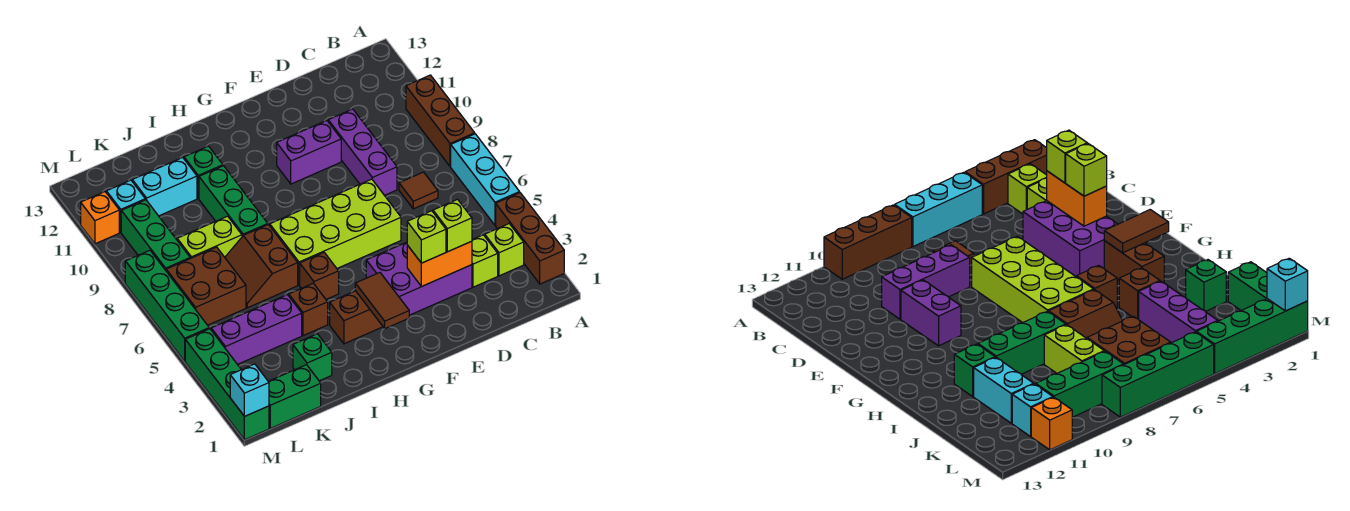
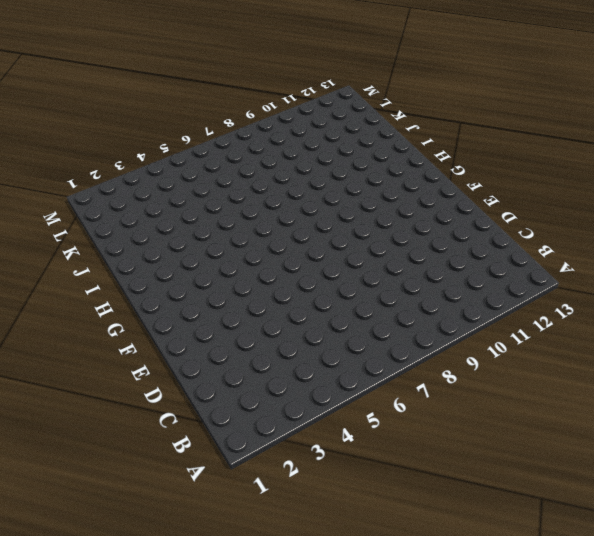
none -> brown brick A2:A4 level 1
none -> cyan brick A5:A7 level 1
none -> brown brick A8:A10 level 1
none -> lime brick B3 level 1

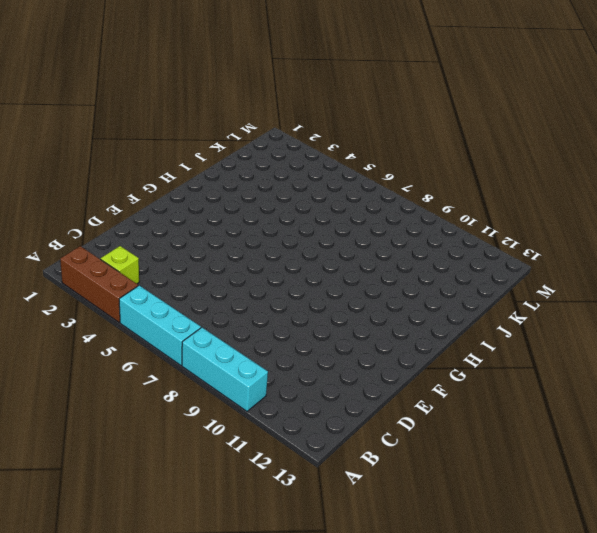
cyan brick A8:A10 level 1 -> brown brick A8:A10 level 1
none -> lime brick C3 level 1
none -> brown tile C7 level 1
none -> purple brick D3:F4 level 1
none -> purple brick D8:D10 level 1

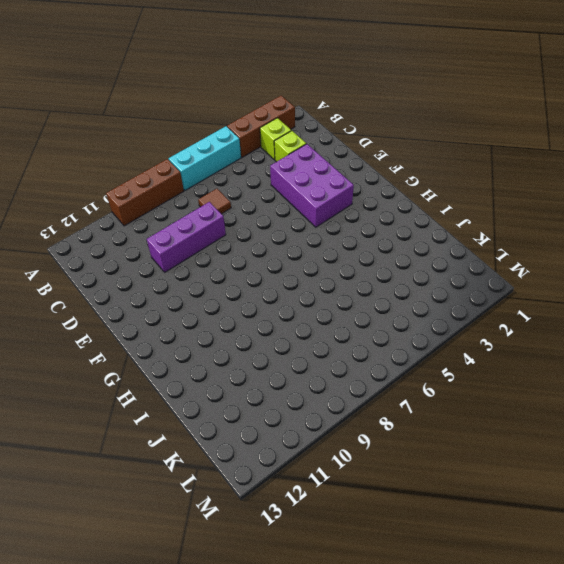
none -> lime brick E6:H7 level 1
none -> purple brick E10:F10 level 1
none -> brown brick G3:H3 level 1
none -> brown brick H5 level 1

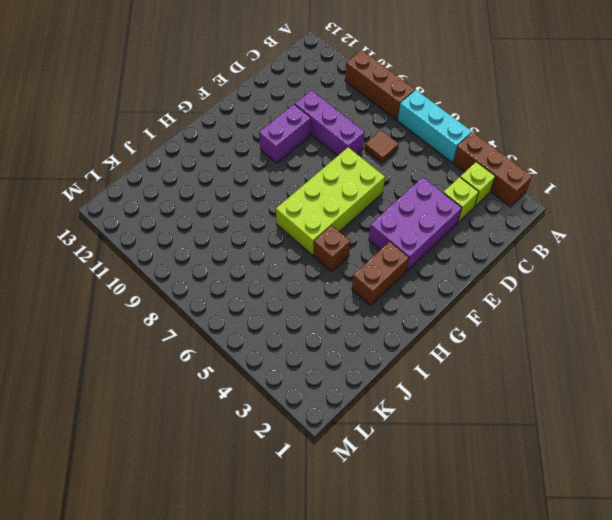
none -> brown brick I4 level 1
none -> brown slope I6:J7 level 1 top I
none -> green brick I8:I10 level 1
none -> green brick I11 level 1

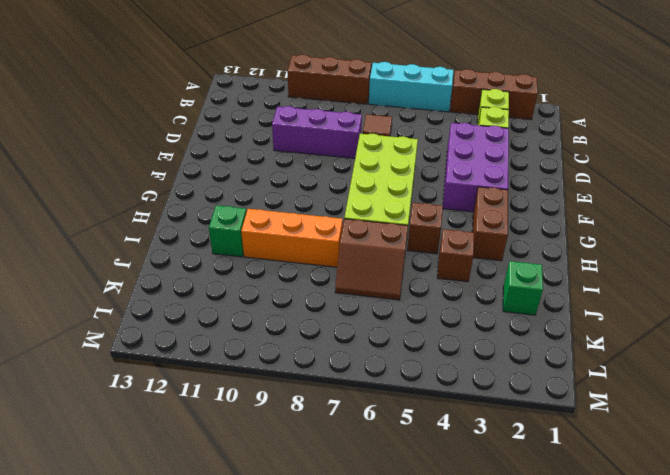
orange brick I8:I10 level 1 -> green brick I8:I10 level 1
none -> purple brick E10:F10 level 1
none -> purple brick J4:L4 level 1
none -> lime brick J8:K8 level 1
none -> cyan brick J11:K11 level 1

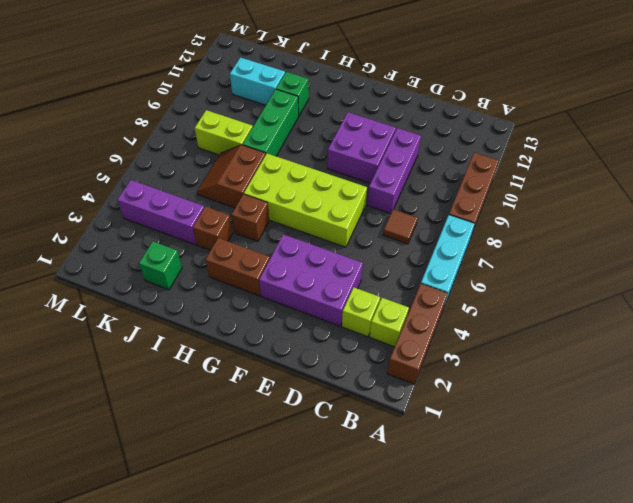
purple brick E9:F10 level 1 -> purple brick E10:F10 level 1
none -> green brick K1:L1 level 1
none -> brown brick K6:L7 level 1
none -> green brick L8:L10 level 1
none -> cyan brick L11 level 1

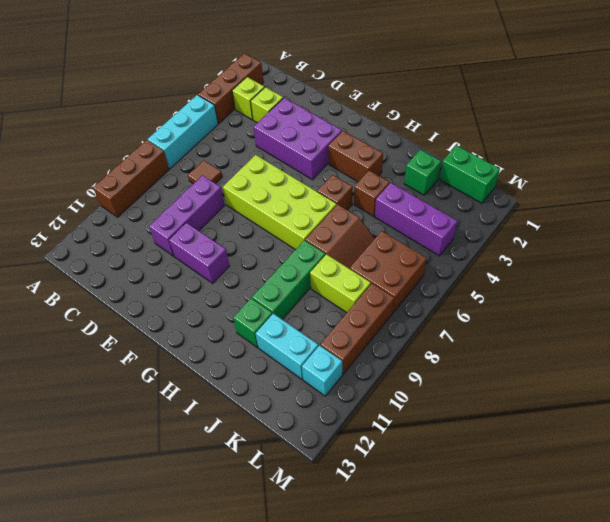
brown brick L8:L10 level 1 -> green brick L8:L10 level 1
none -> green brick M1:M4 level 1
none -> green brick M5:M8 level 1
none -> orange brick M11 level 1
none -> orange brick D3:E3 level 2

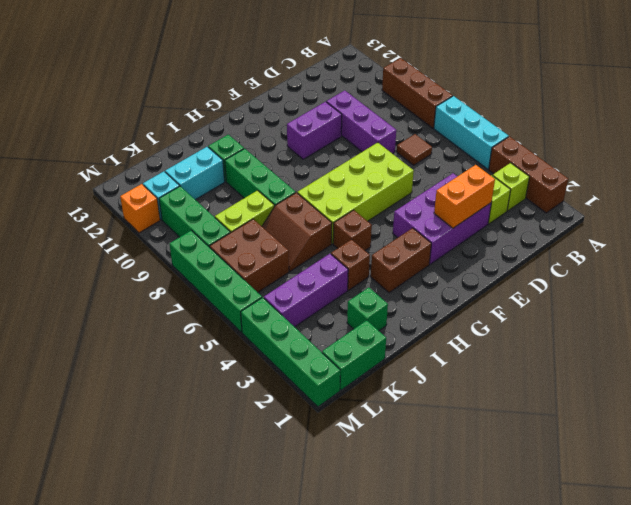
none -> brown tile G2:G3 level 2
none -> cyan brick M1 level 2
none -> lime brick D3 level 3
none -> lime brick E3 level 3

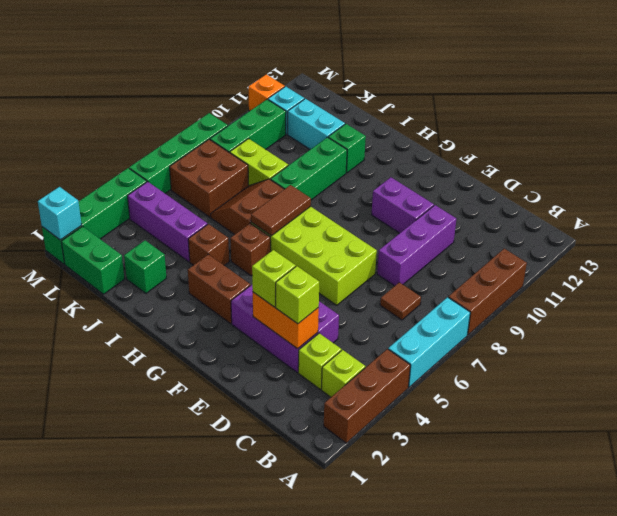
brown tile H6:H7 level 2 -> brown tile G2:G3 level 2

